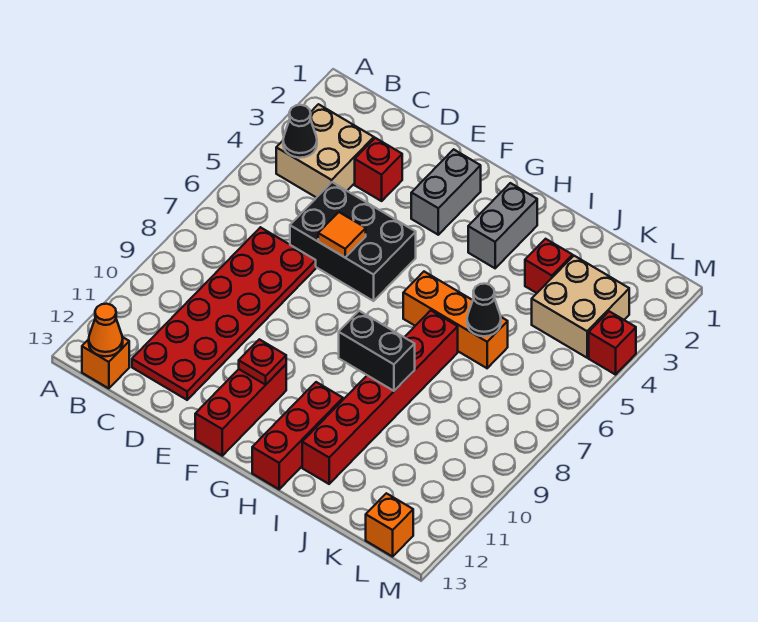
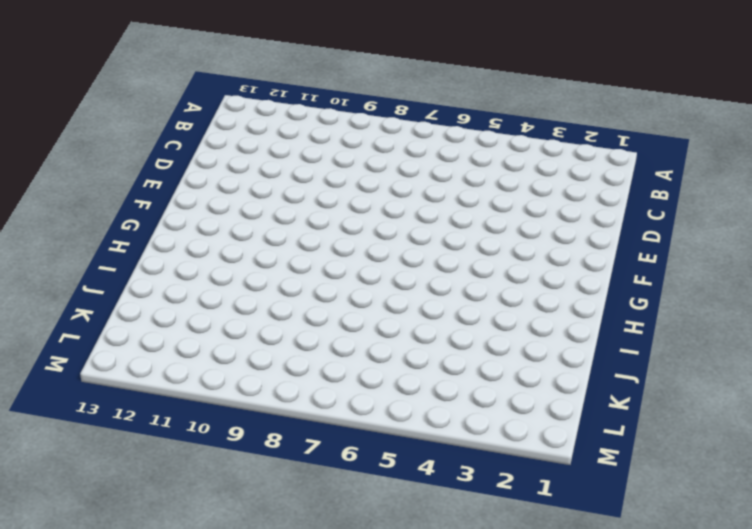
none -> tan brick B3:C4 level 1
none -> orange brick B13 level 1
none -> red plate C7:D12 level 1

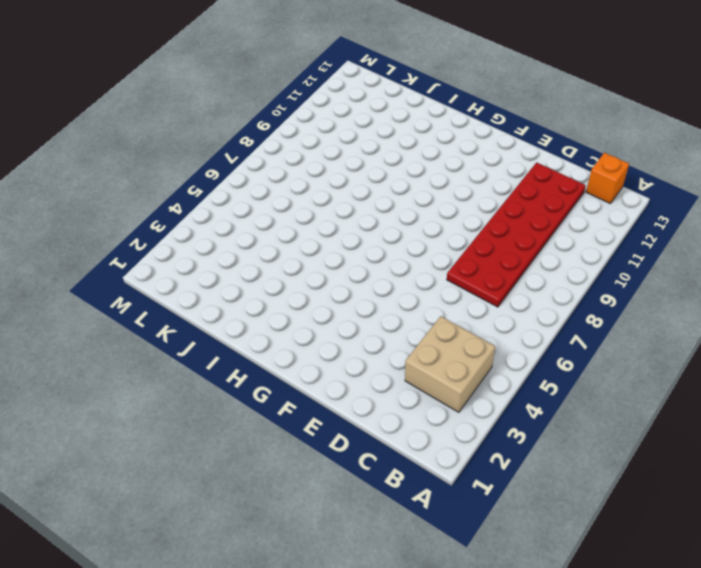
none -> red brick D3 level 1
none -> black brick D5:F6 level 1
none -> grey brick F2:F3 level 1

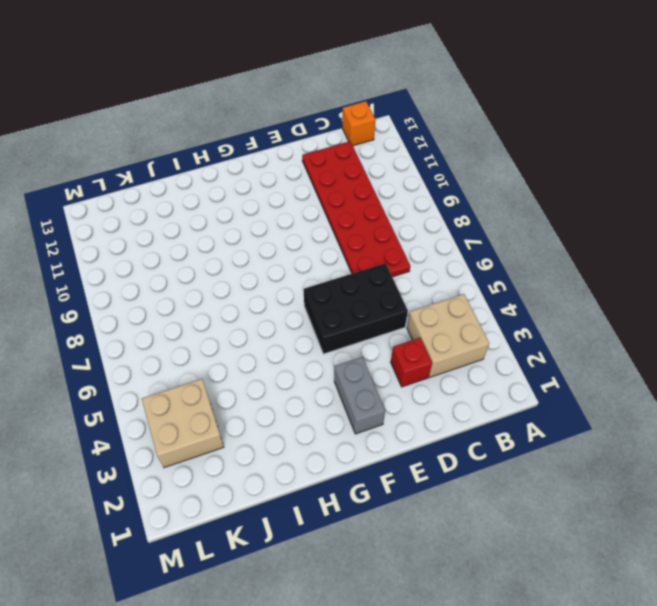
none -> red brick F11:F13 level 1
none -> grey brick H2:H3 level 1
none -> orange brick H6:J6 level 1

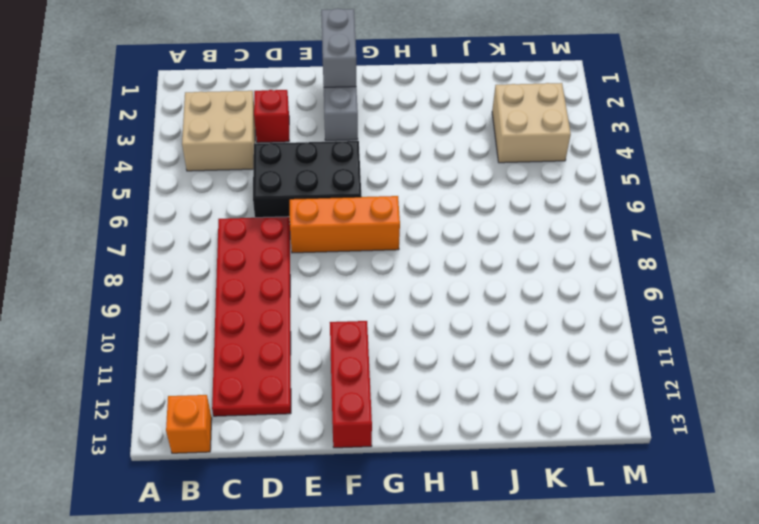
orange brick E7:G7 level 1 -> orange brick H6:J6 level 1
grey brick F1:F2 level 2 -> grey brick H2:H3 level 1
none -> red brick H11:H13 level 1
none -> red brick I7:I12 level 1
none -> red brick J3 level 1

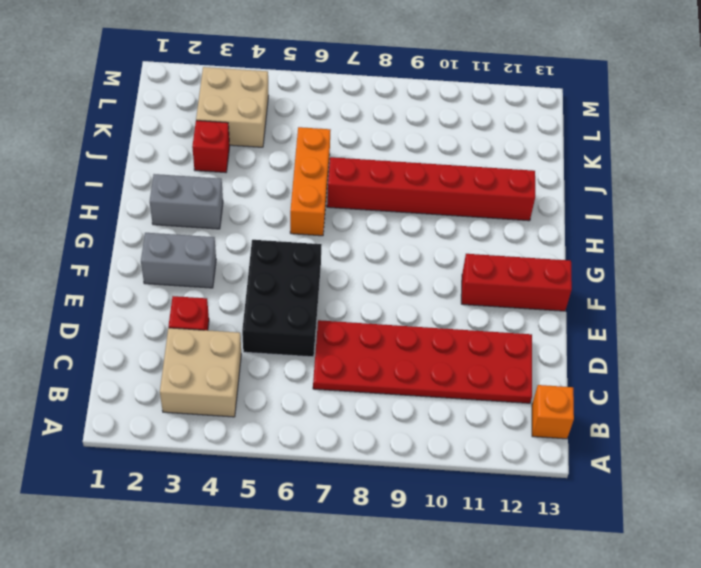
none -> red brick H11:H13 level 1
none -> orange brick L13 level 1
none -> red brick M4 level 1

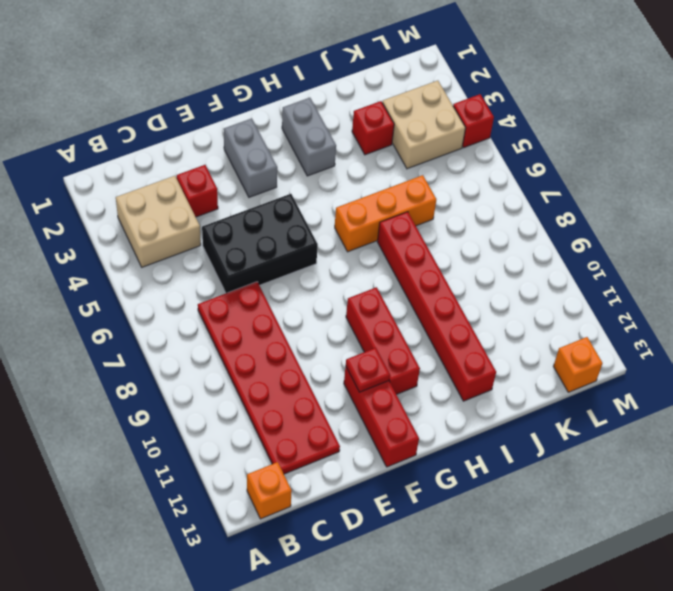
red brick G9:G11 level 1 -> red brick H11:H13 level 1
none -> black cone B4 level 2
none -> orange cone B13 level 2
none -> orange tile E6 level 2

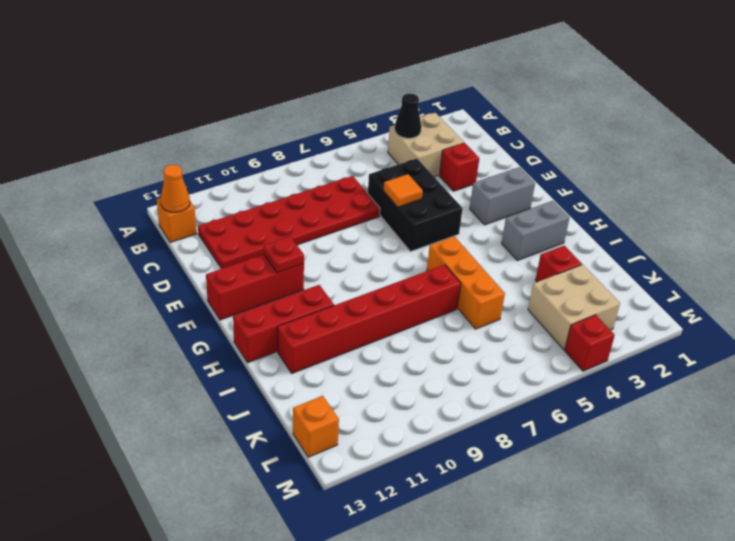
none -> black brick H9:I9 level 2
none -> black cone J6 level 2

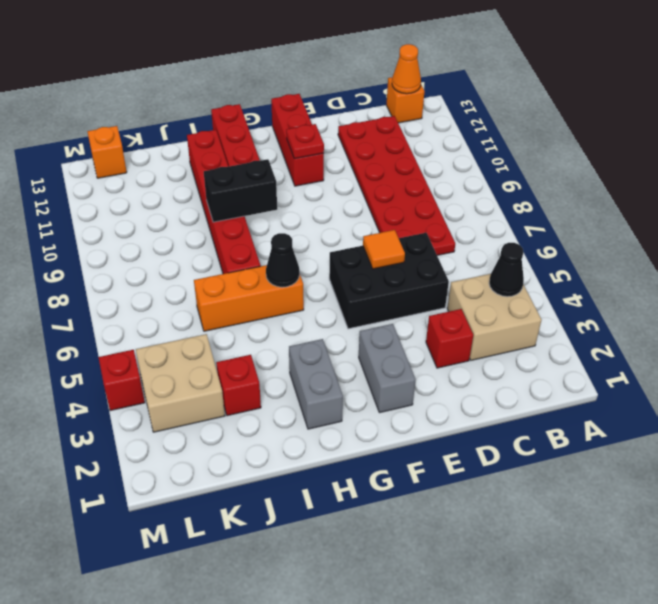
black cone H6 level 2 -> black cone J6 level 2

